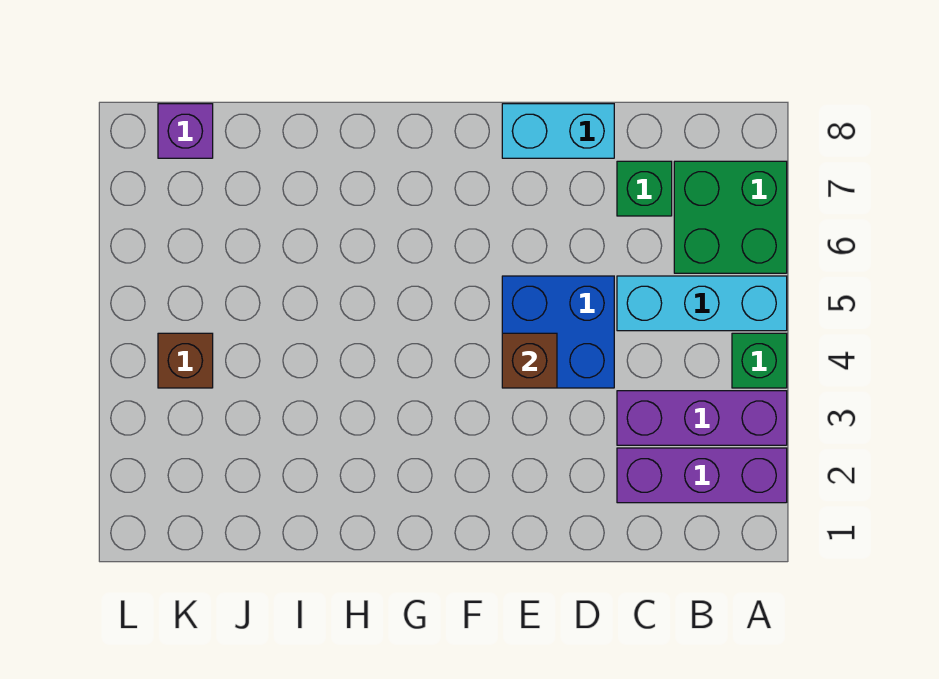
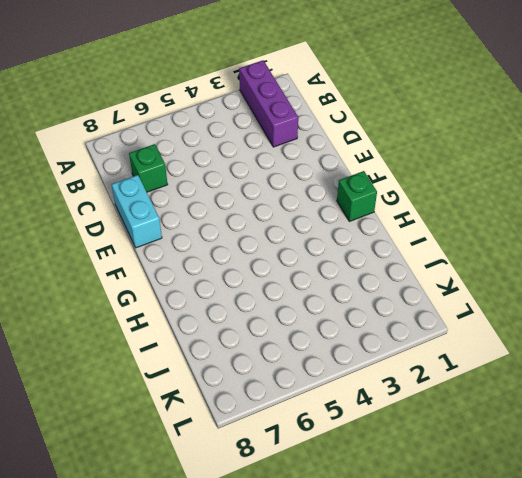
green brick G1 level 1 -> green brick A4 level 1
none -> purple brick A3:C3 level 1
none -> cyan brick A5:C5 level 1

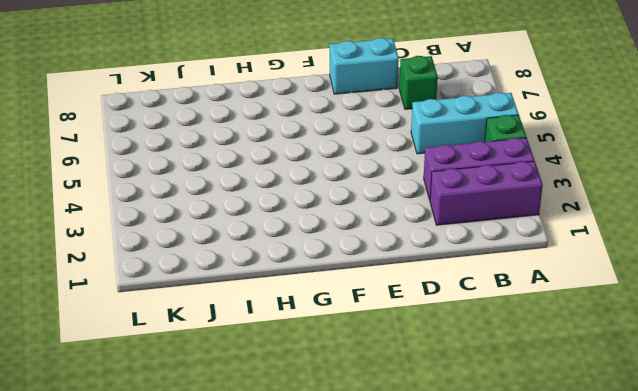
none -> green brick A6:B7 level 1
none -> blue brick D4:E5 level 1

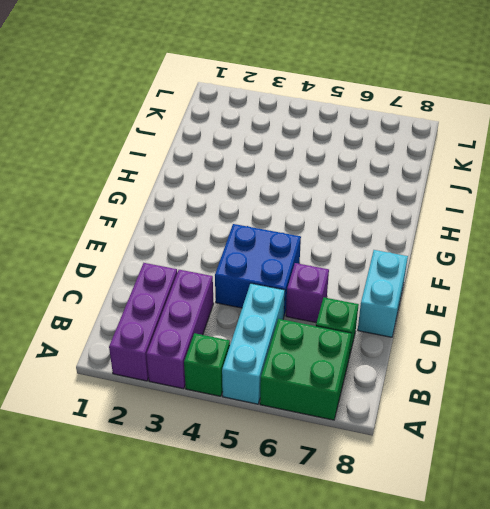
purple brick D6 level 1 -> purple brick K8 level 1
none -> brown brick K4 level 1
none -> brown brick E4 level 2

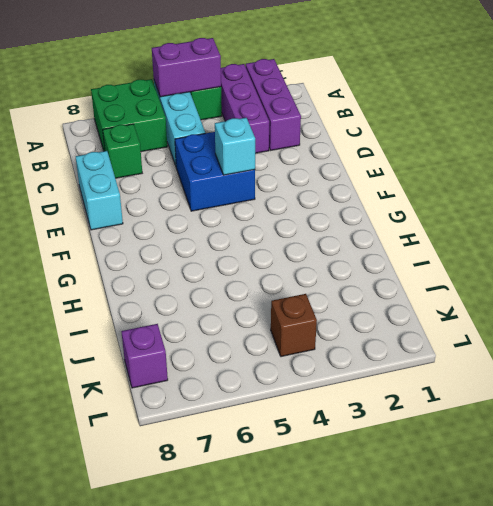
purple brick A4:A5 level 2 -> none
cyan brick E4 level 2 -> brown brick E4 level 2

